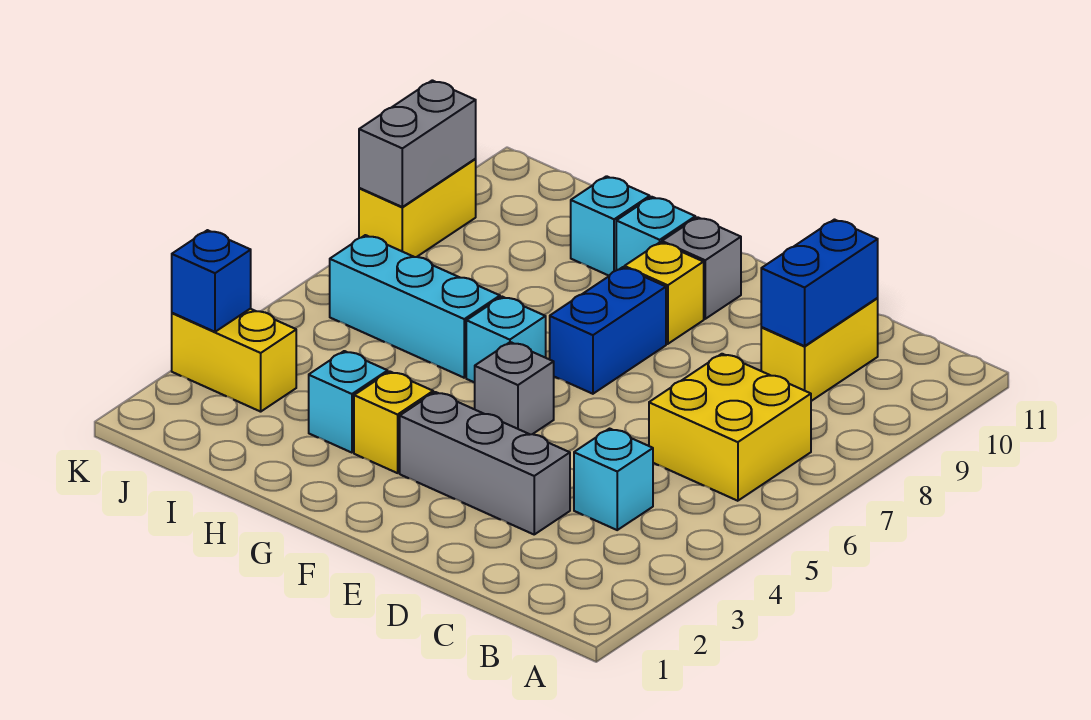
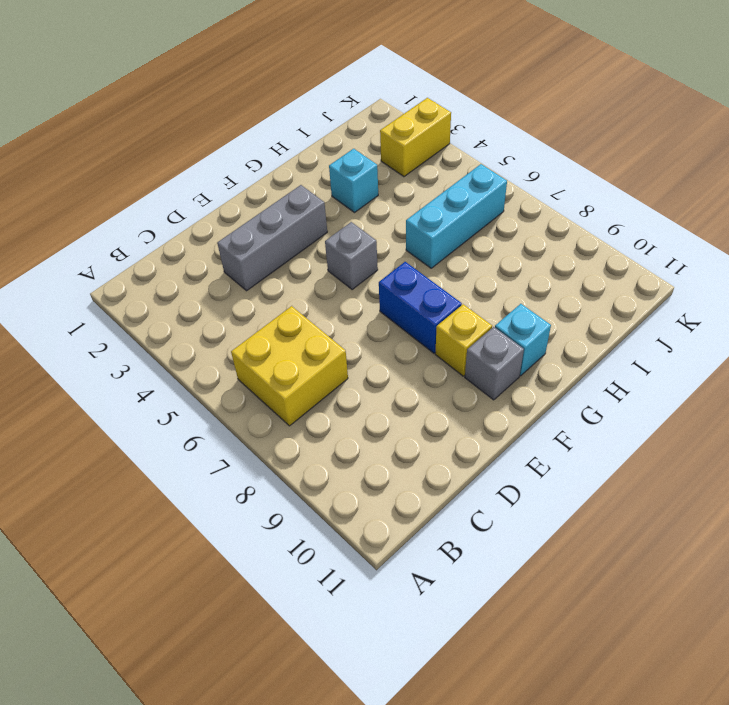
none -> cyan brick C4 level 1
none -> yellow brick C9:C10 level 1
none -> yellow brick G3 level 1

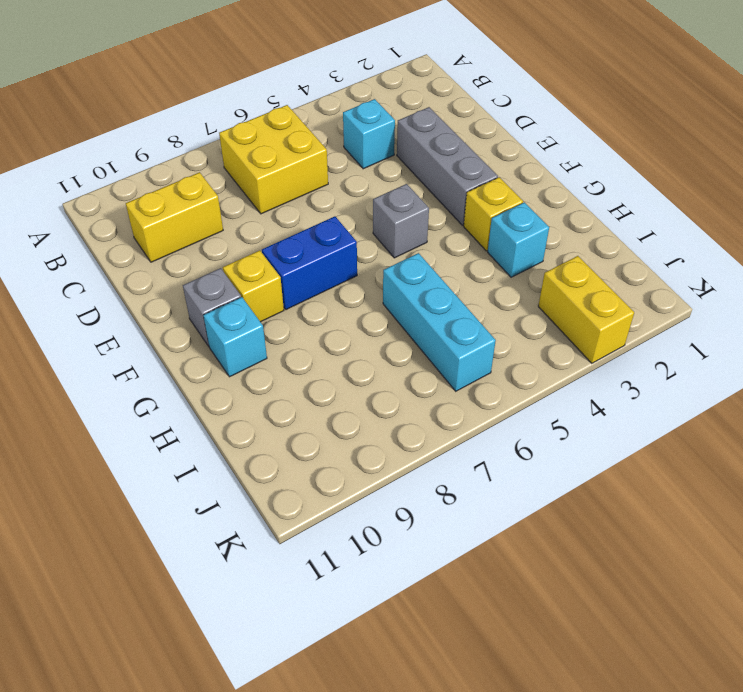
none -> cyan brick G6 level 1
none -> cyan brick H10 level 1
none -> yellow brick K8:K9 level 1

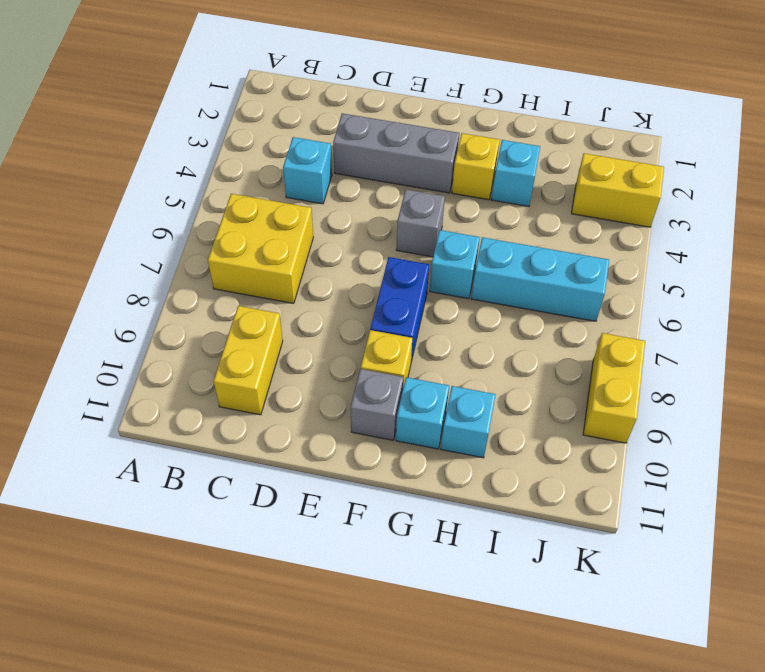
none -> blue brick C9:C10 level 2
none -> blue brick K3 level 2
none -> grey brick K8:K9 level 2

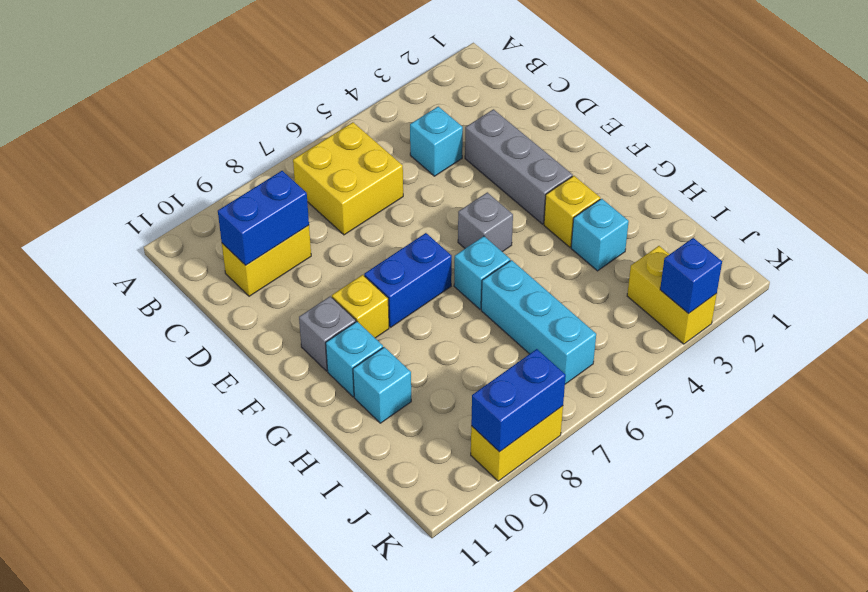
blue brick K8:K9 level 2 -> grey brick K8:K9 level 2

